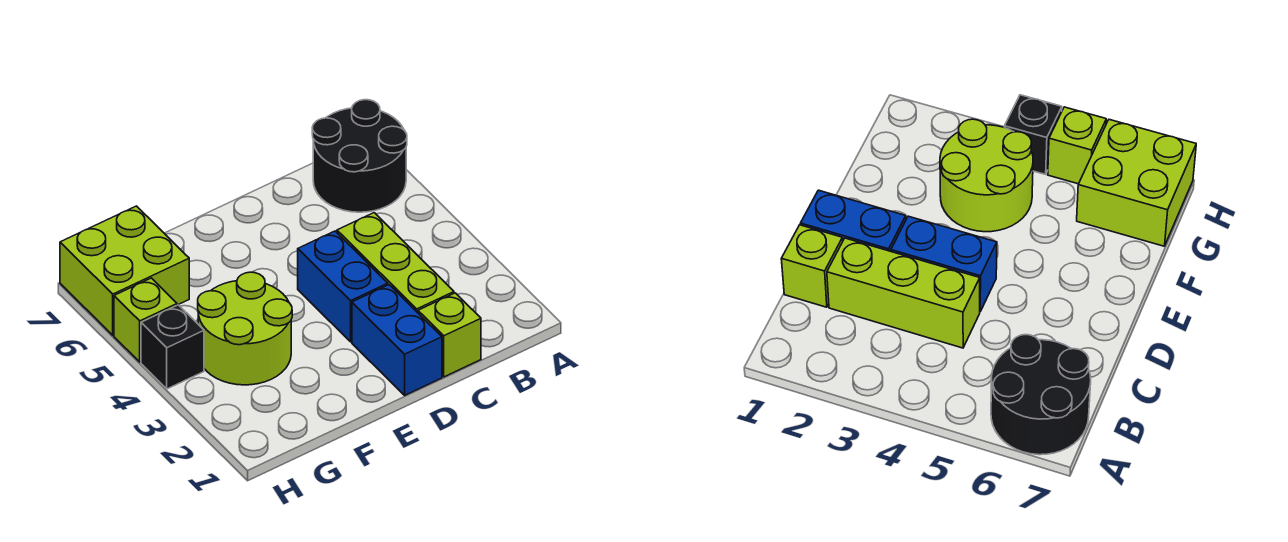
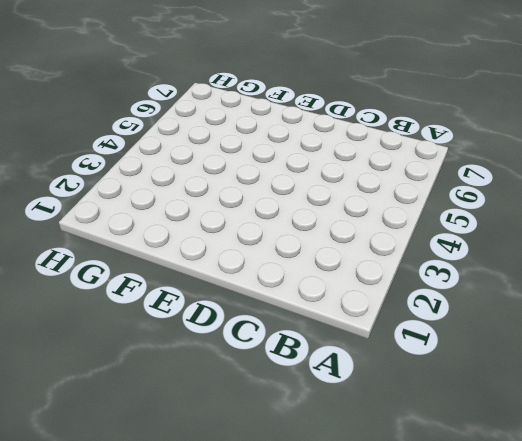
none -> black round brick A6:B7 level 1
none -> lime brick C1 level 1

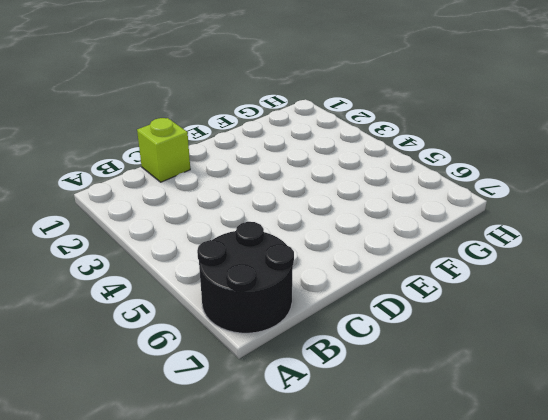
none -> lime brick C2:C4 level 1
none -> blue brick D1:D2 level 1

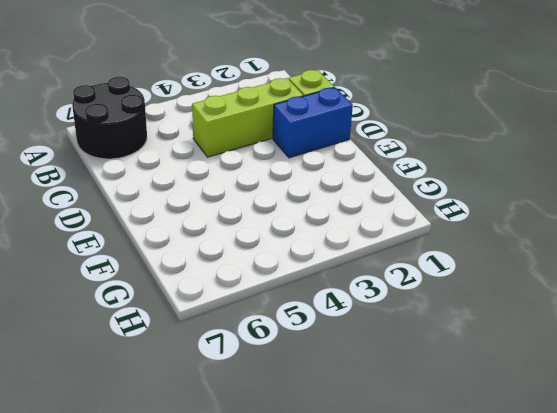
none -> blue brick D3:D4 level 1
none -> lime round brick F3:G4 level 1

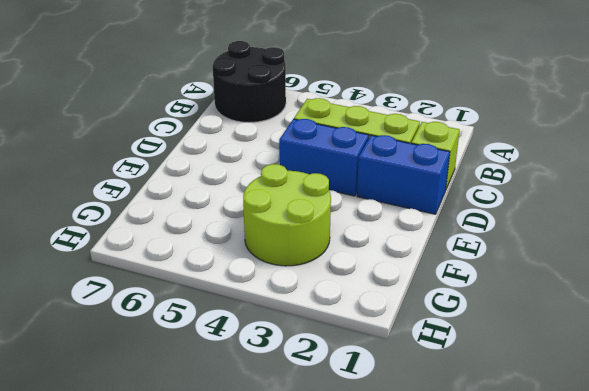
none -> lime brick G6:H7 level 1
none -> black brick H4 level 1

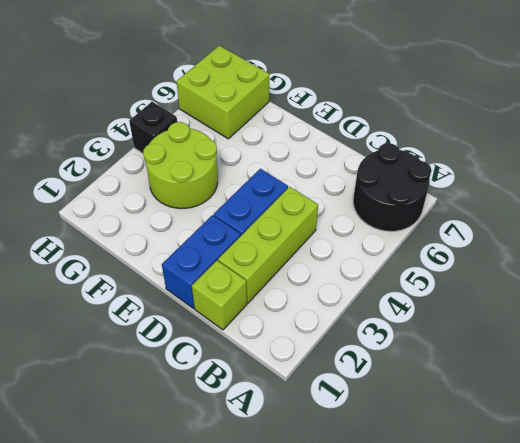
none -> lime brick H5 level 1

